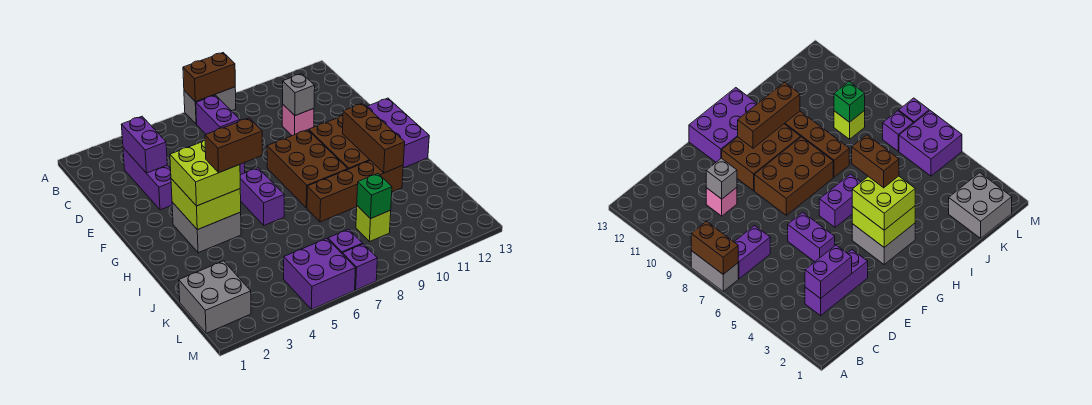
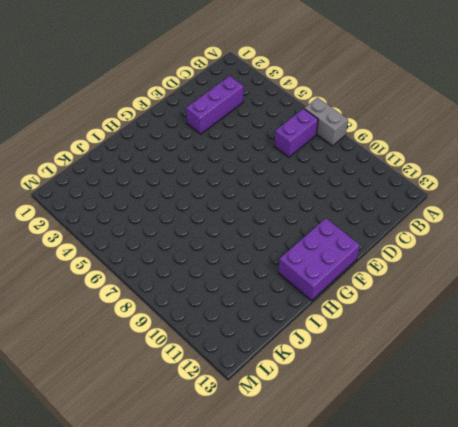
none -> pink brick D10 level 1
none -> purple brick E5:E6 level 1
none -> brown brick F8:H9 level 1

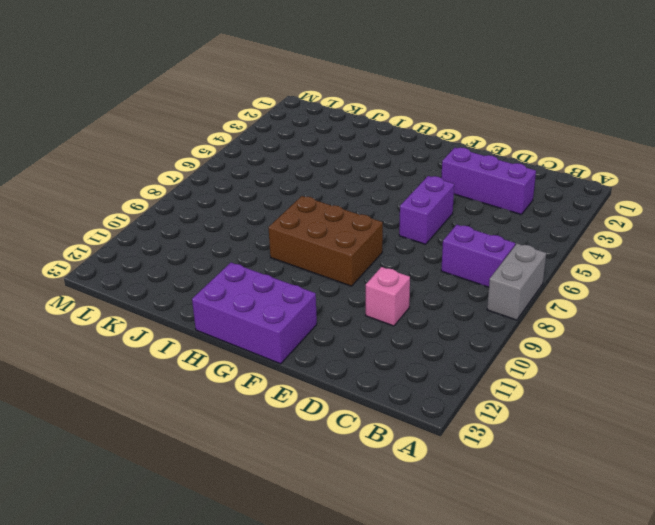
none -> brown brick F10:H11 level 1
none -> grey brick G3:H4 level 1
none -> purple brick G6:H6 level 1

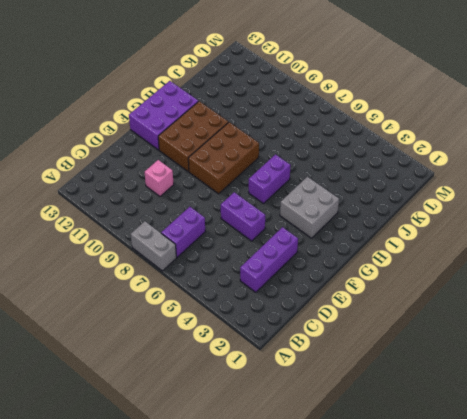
none -> brown brick I8:I11 level 1
none -> grey brick K1:L2 level 1
none -> lime brick K9 level 1

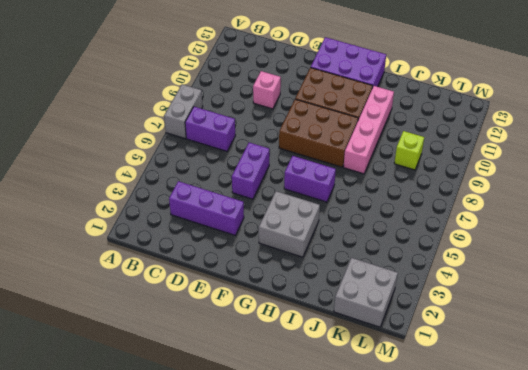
pink brick I8:I11 level 1 -> brown brick I8:I11 level 1
none -> purple brick L5:M6 level 1
none -> purple brick L7 level 1
none -> purple brick M7 level 1

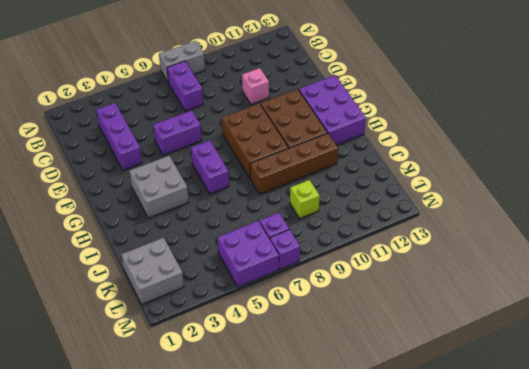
none -> brown brick A7:A8 level 2
none -> purple brick C3:D3 level 2
none -> grey brick D10 level 2

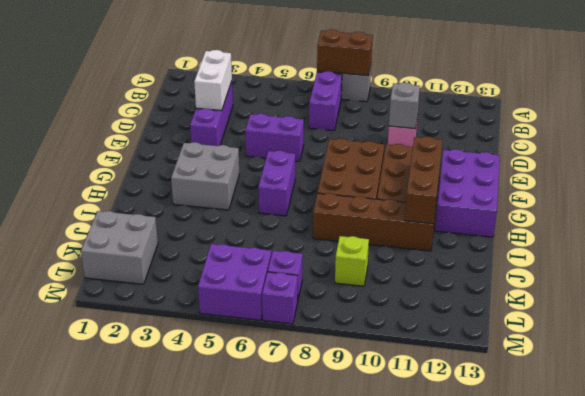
white brick C3:D3 level 2 -> purple brick C3:D3 level 2
none -> lime brick G3:H4 level 2
none -> green brick K9 level 2
none -> lime brick G3:H4 level 3

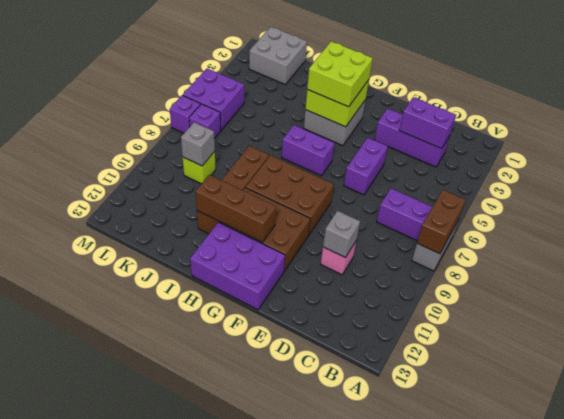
grey brick K9 level 2 -> green brick K9 level 2
none -> brown brick H4:H5 level 4

